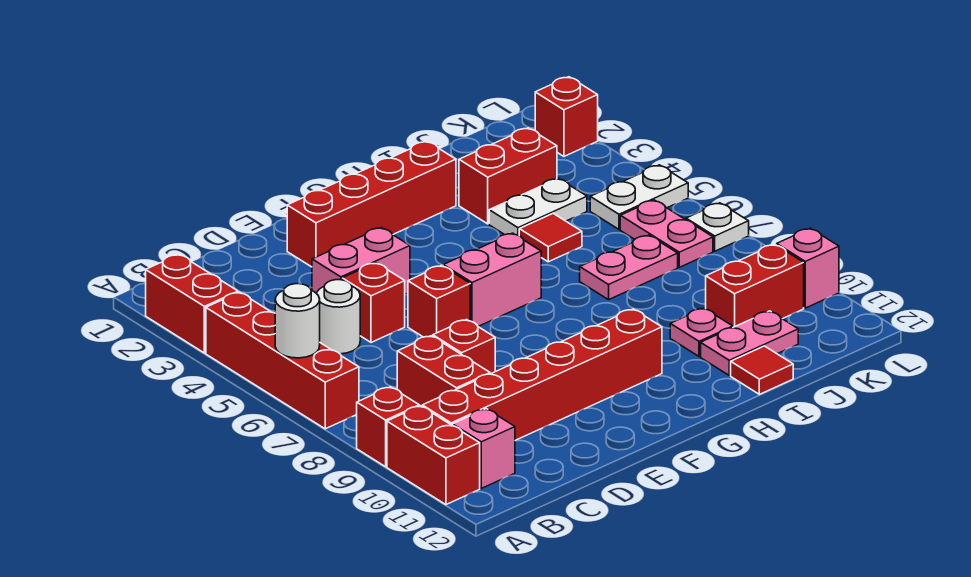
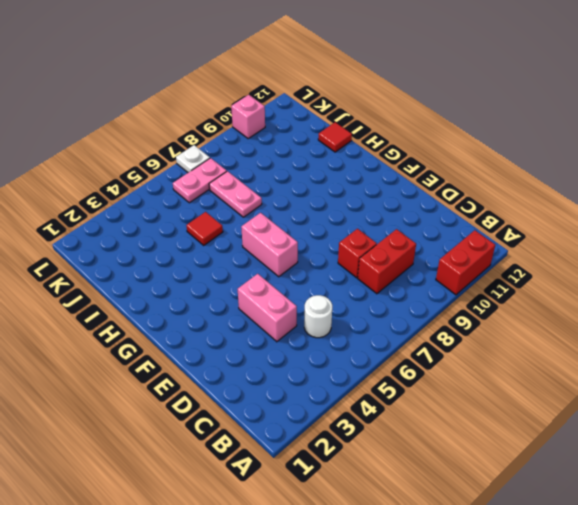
none -> red brick A2:A3 level 1
none -> red brick A4:A7 level 1
none -> red brick A9 level 1

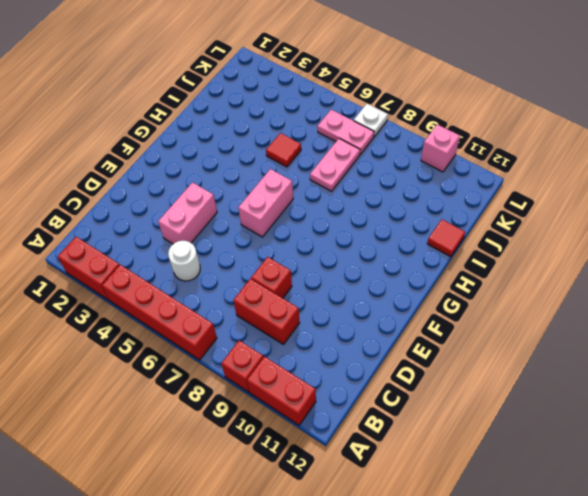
none -> red brick B10:G10 level 1
none -> pink brick B11 level 1
none -> red brick D5 level 1

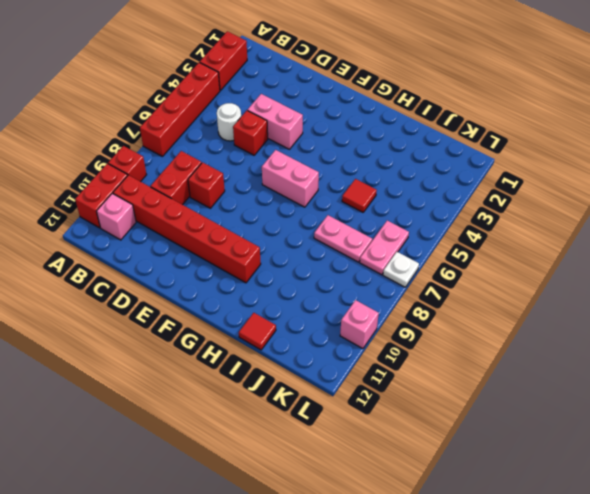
none -> red brick E2:H2 level 1
none -> red brick E6 level 1
none -> red brick I3:J3 level 1

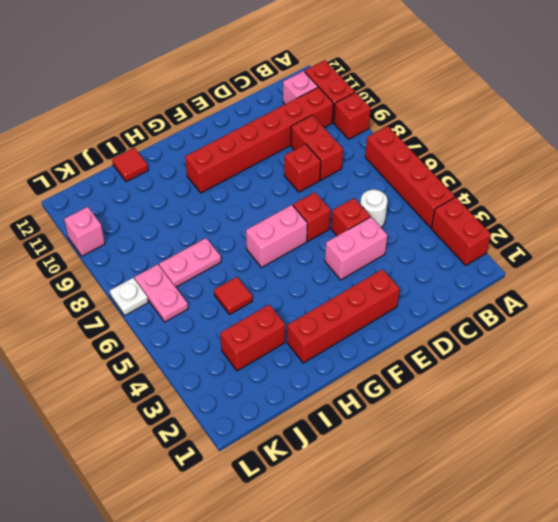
none -> white plate I4:J4 level 1
none -> pink plate I10 level 1
none -> pink plate I11:J11 level 1

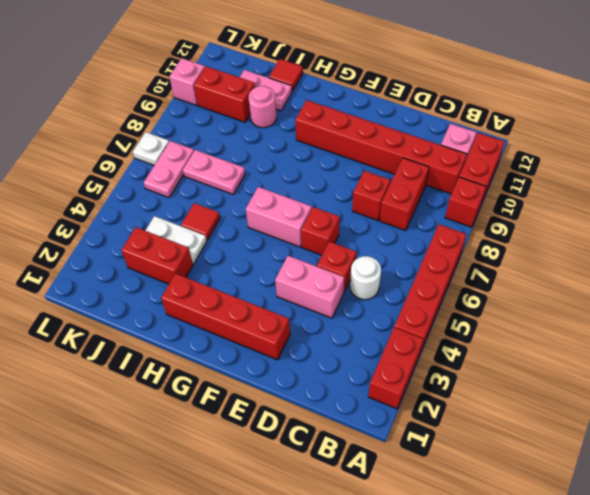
pink round brick I10 level 1 -> pink plate I10 level 1
none -> white plate K5:L5 level 1
none -> red brick L2 level 1
none -> white round brick A6 level 2

